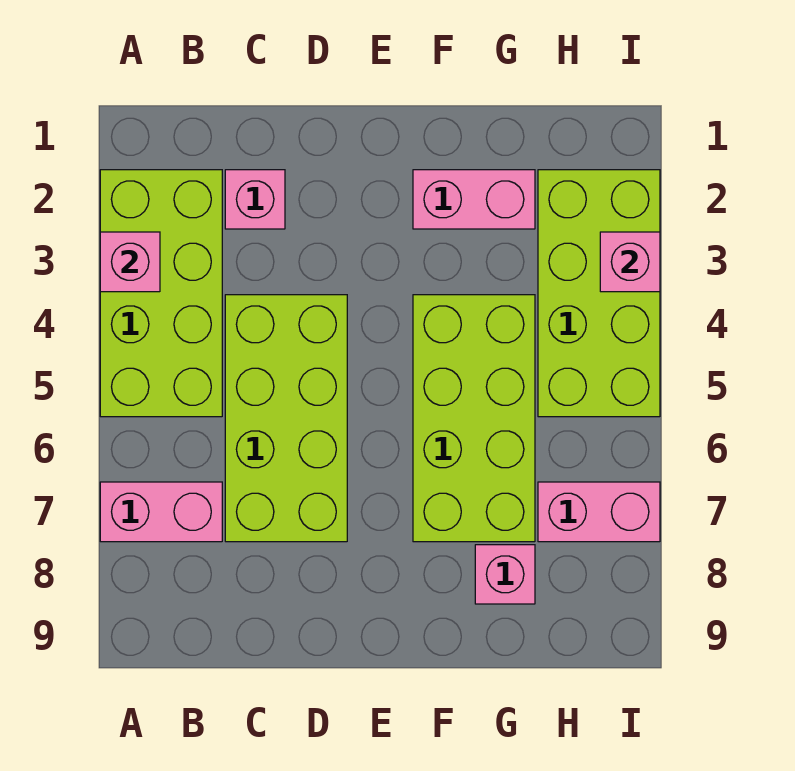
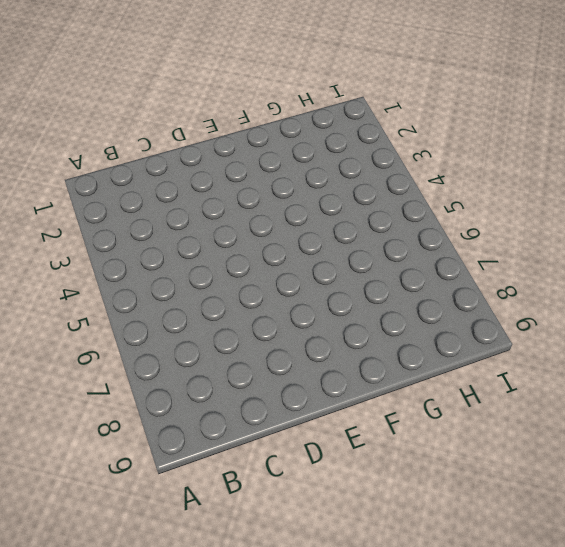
none -> lime brick A2:B5 level 1
none -> pink brick A7:B7 level 1

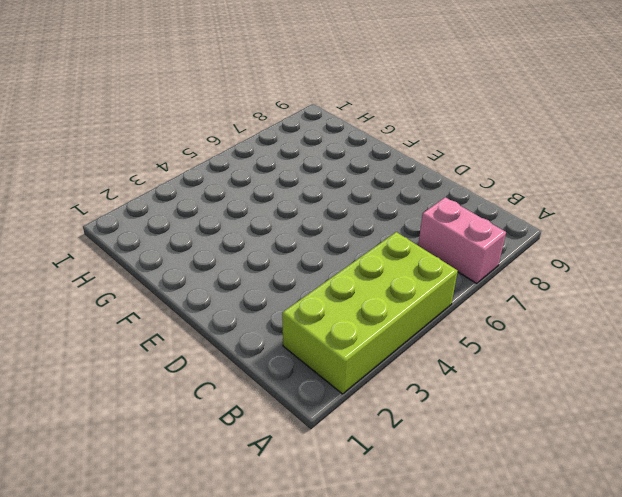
none -> pink brick C2 level 1
none -> lime brick C4:D7 level 1

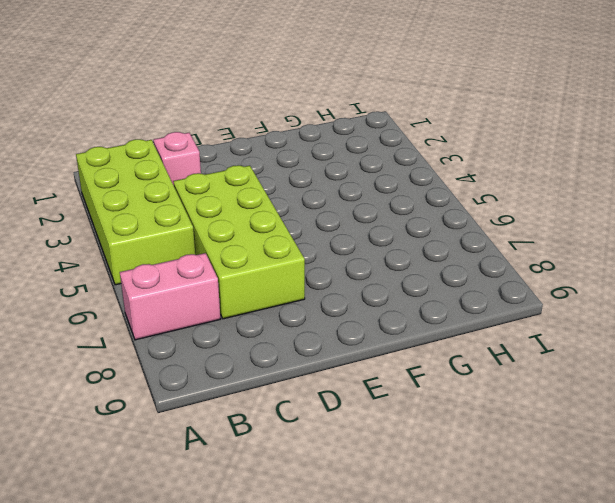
none -> pink brick F2:G2 level 1
none -> lime brick F4:G7 level 1

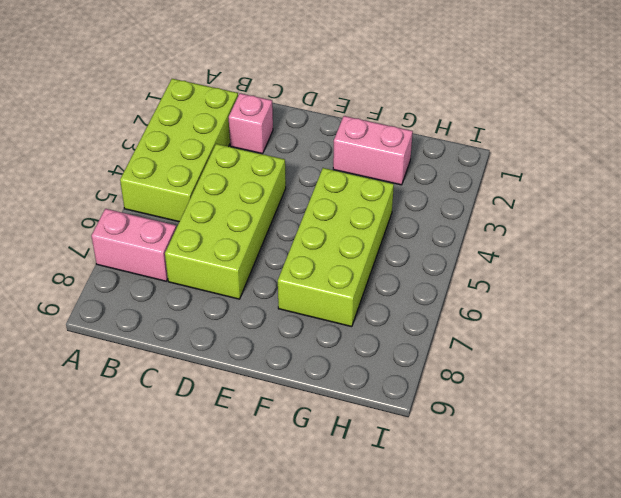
none -> pink brick G8 level 1
none -> lime brick H2:I5 level 1

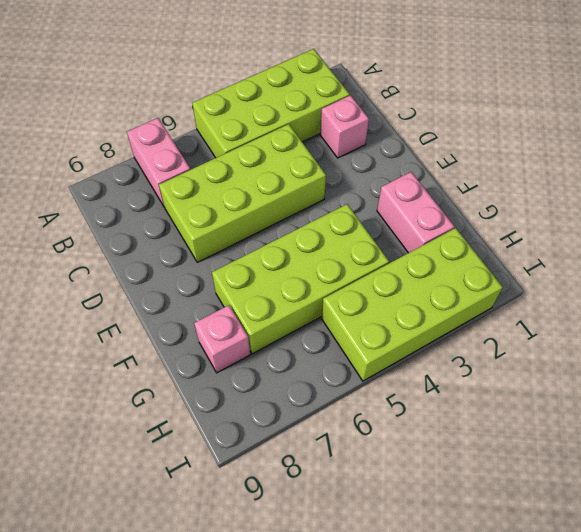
none -> pink brick H7:I7 level 1
none -> pink brick A3 level 2

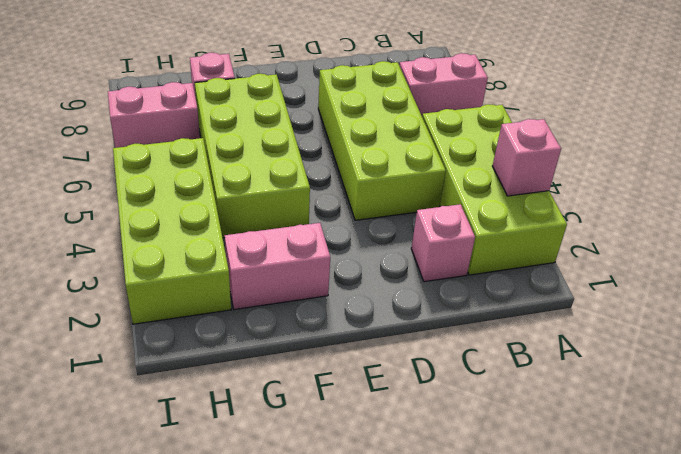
none -> pink brick I3 level 2

